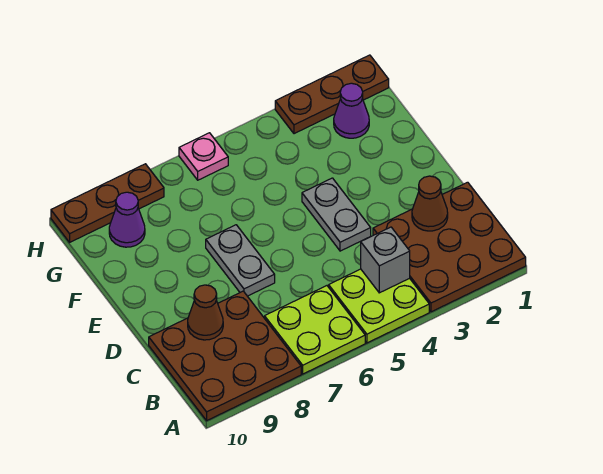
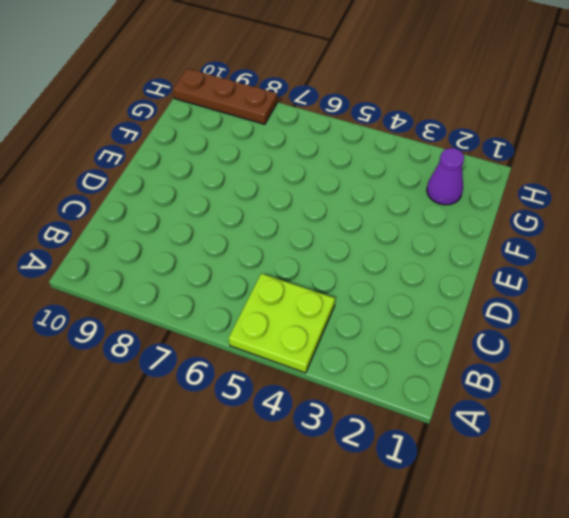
none -> brown plate A1:C3 level 1
none -> lime plate A6:B7 level 1
none -> brown plate A8:C10 level 1

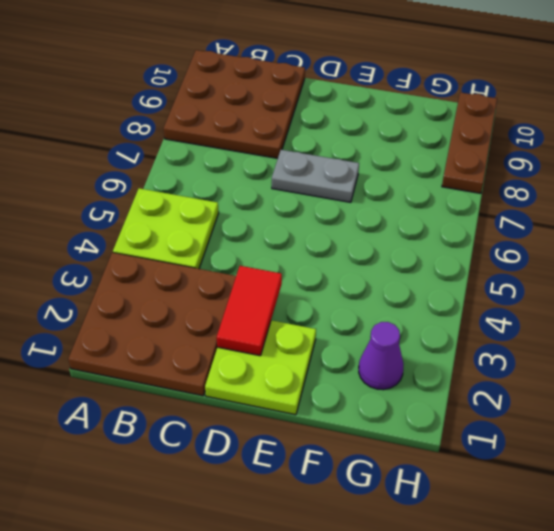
lime plate D1:E2 level 1 -> lime plate A6:B7 level 1
red tile D2:D3 level 2 -> none
none -> grey plate D4:E4 level 1
none -> purple cone G9 level 1
none -> brown plate H1:H3 level 1

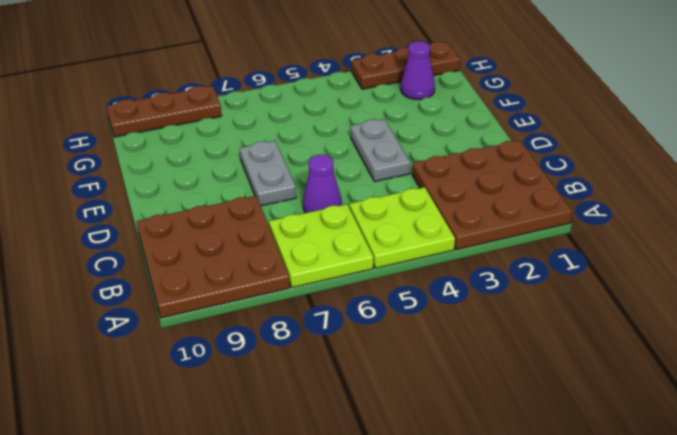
purple cone C6 level 1 -> purple cone G9 level 1
none -> pink plate H6 level 1
none -> grey brick B4 level 2
none -> brown cone C2 level 2

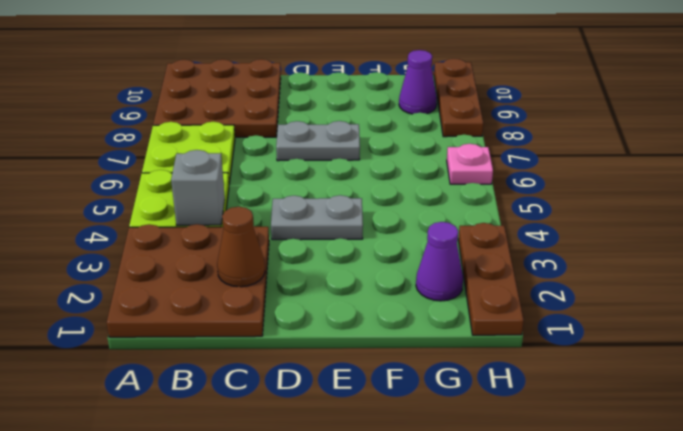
none -> brown cone C9 level 2

